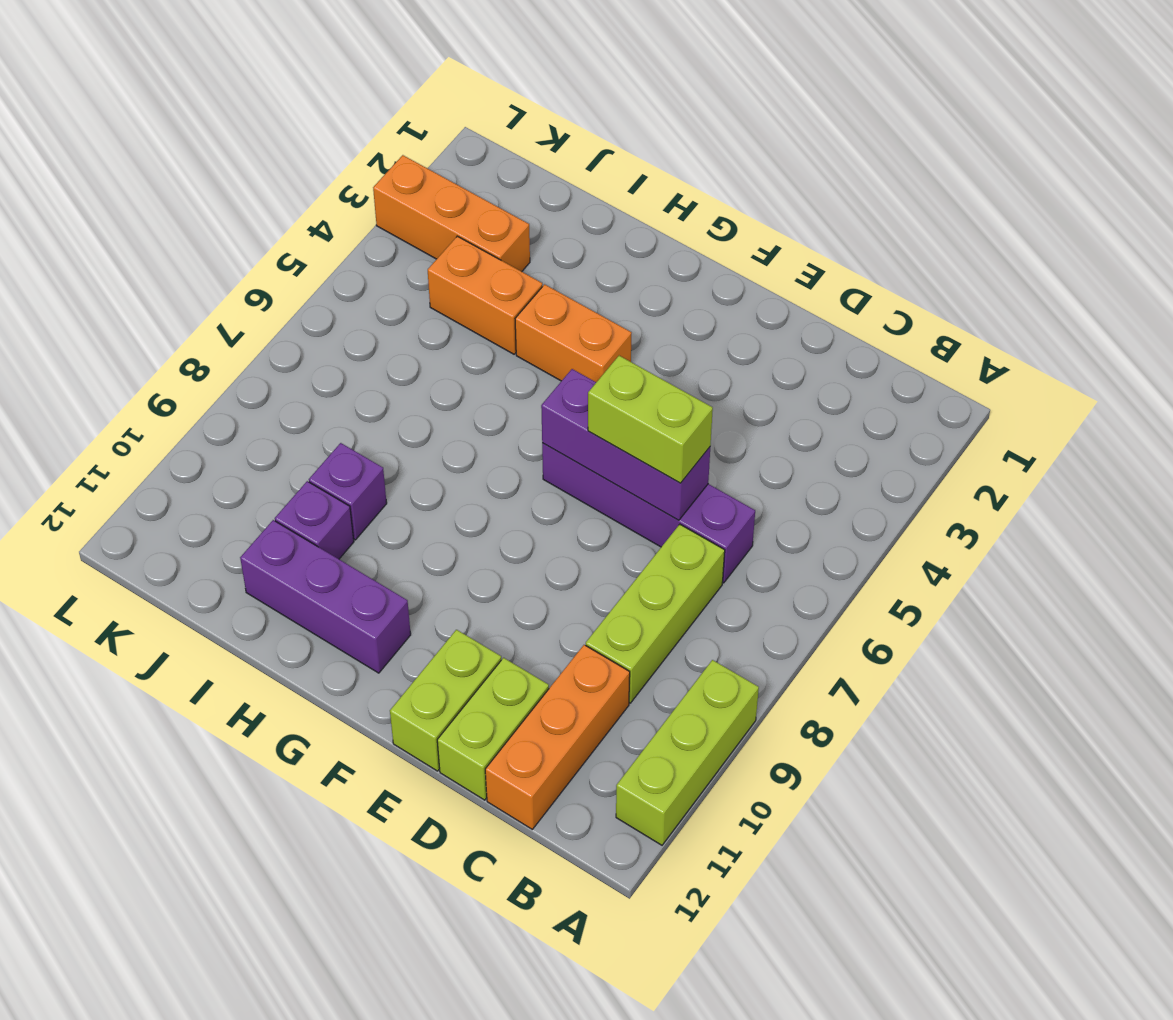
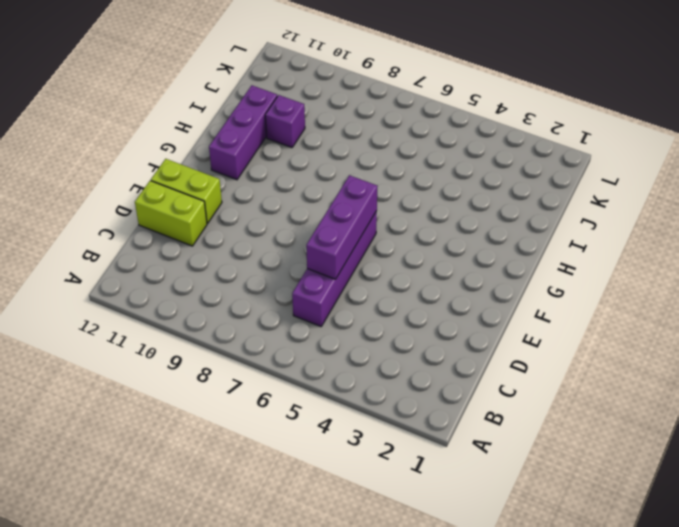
none -> lime brick A9:A11 level 1
none -> lime brick C7:C9 level 1
none -> orange brick C10:C12 level 1

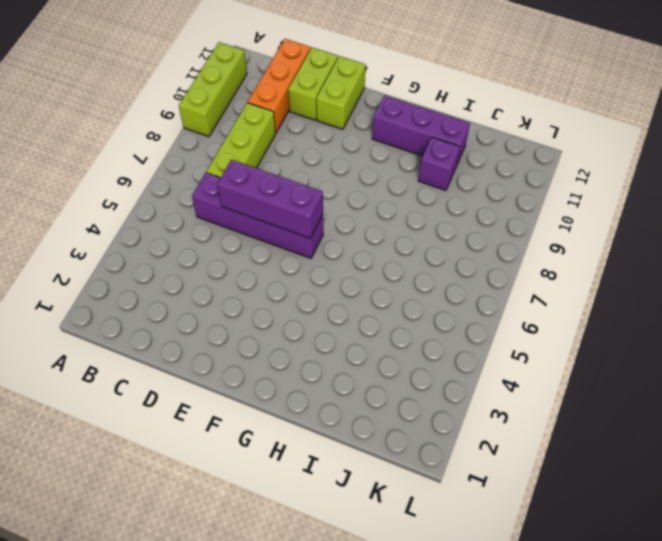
none -> orange brick G4:H4 level 1
none -> orange brick I4:J4 level 1
none -> purple brick I9 level 1

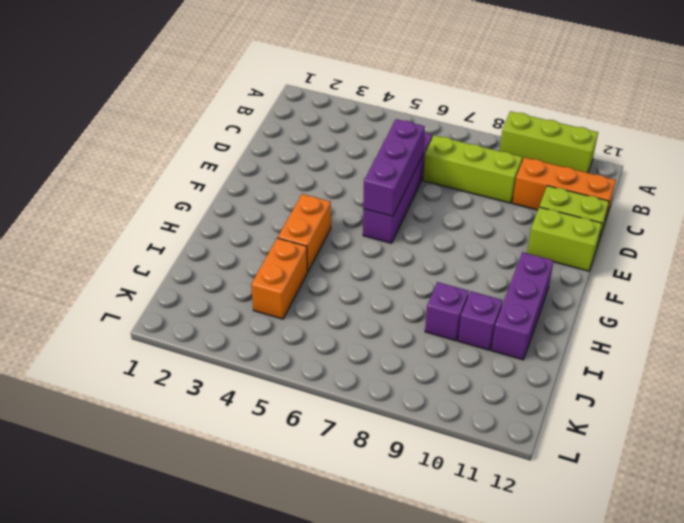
none -> orange brick J3:L3 level 1
none -> lime brick D6:E6 level 3

